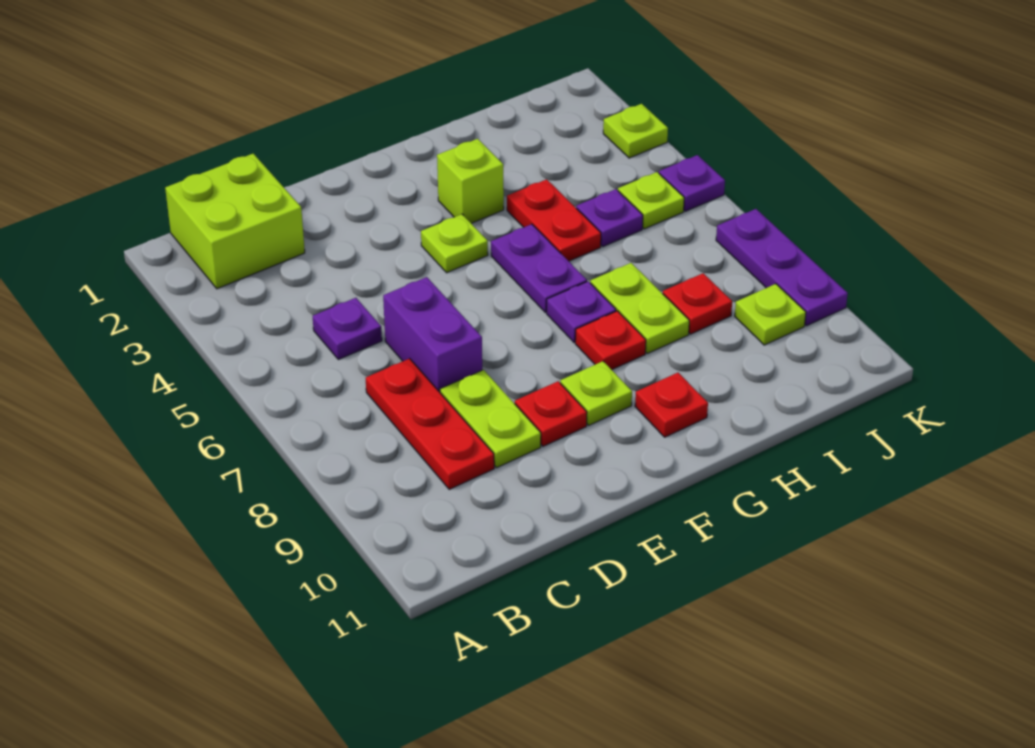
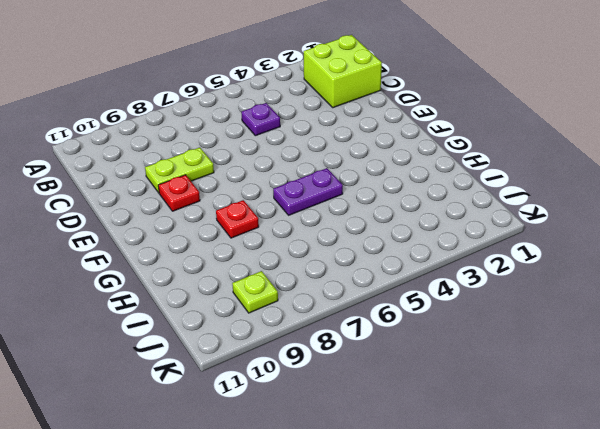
none -> red plate C7:C9 level 1
none -> purple brick D6:D7 level 1
none -> lime plate F4 level 1

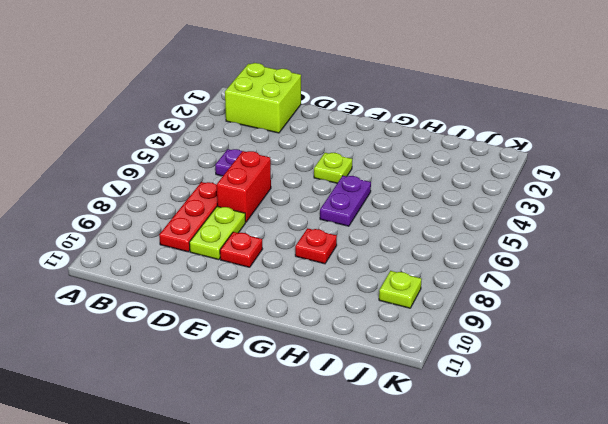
red brick D6:D7 level 1 -> purple brick D6:D7 level 1
none -> lime plate F9 level 1
none -> lime brick G3 level 1
none -> purple plate G7 level 1

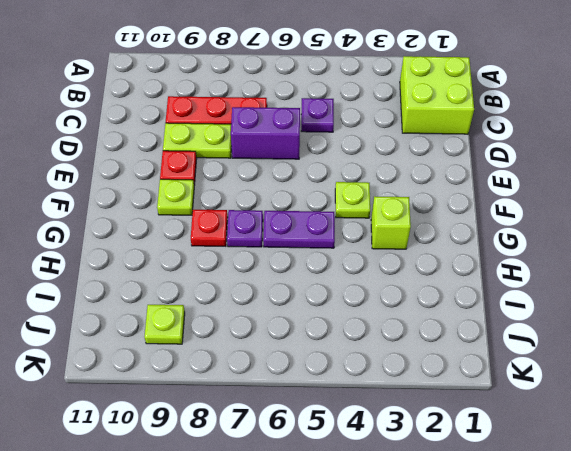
none -> red plate G10 level 1
none -> red plate H4:H5 level 1
none -> lime plate H7:H8 level 1

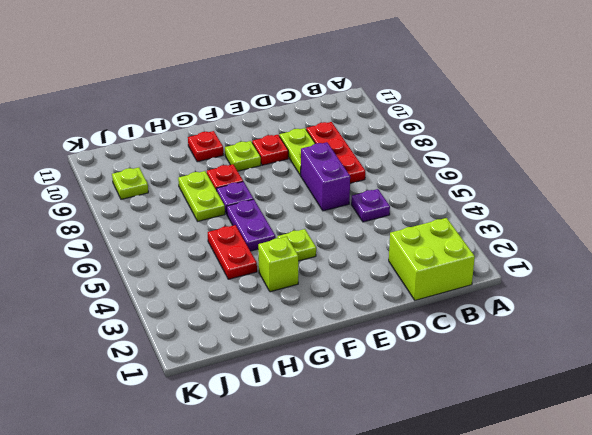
none -> purple plate I5 level 1
none -> red plate I8 level 1
none -> lime plate J5 level 1

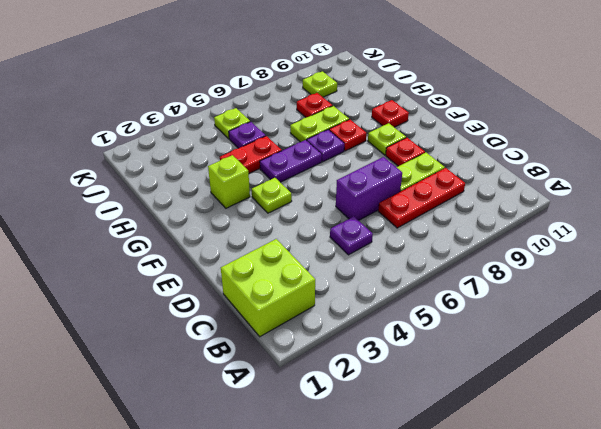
none -> lime plate K3 level 1
none -> purple plate K5 level 1
none -> purple plate K7:K9 level 1

